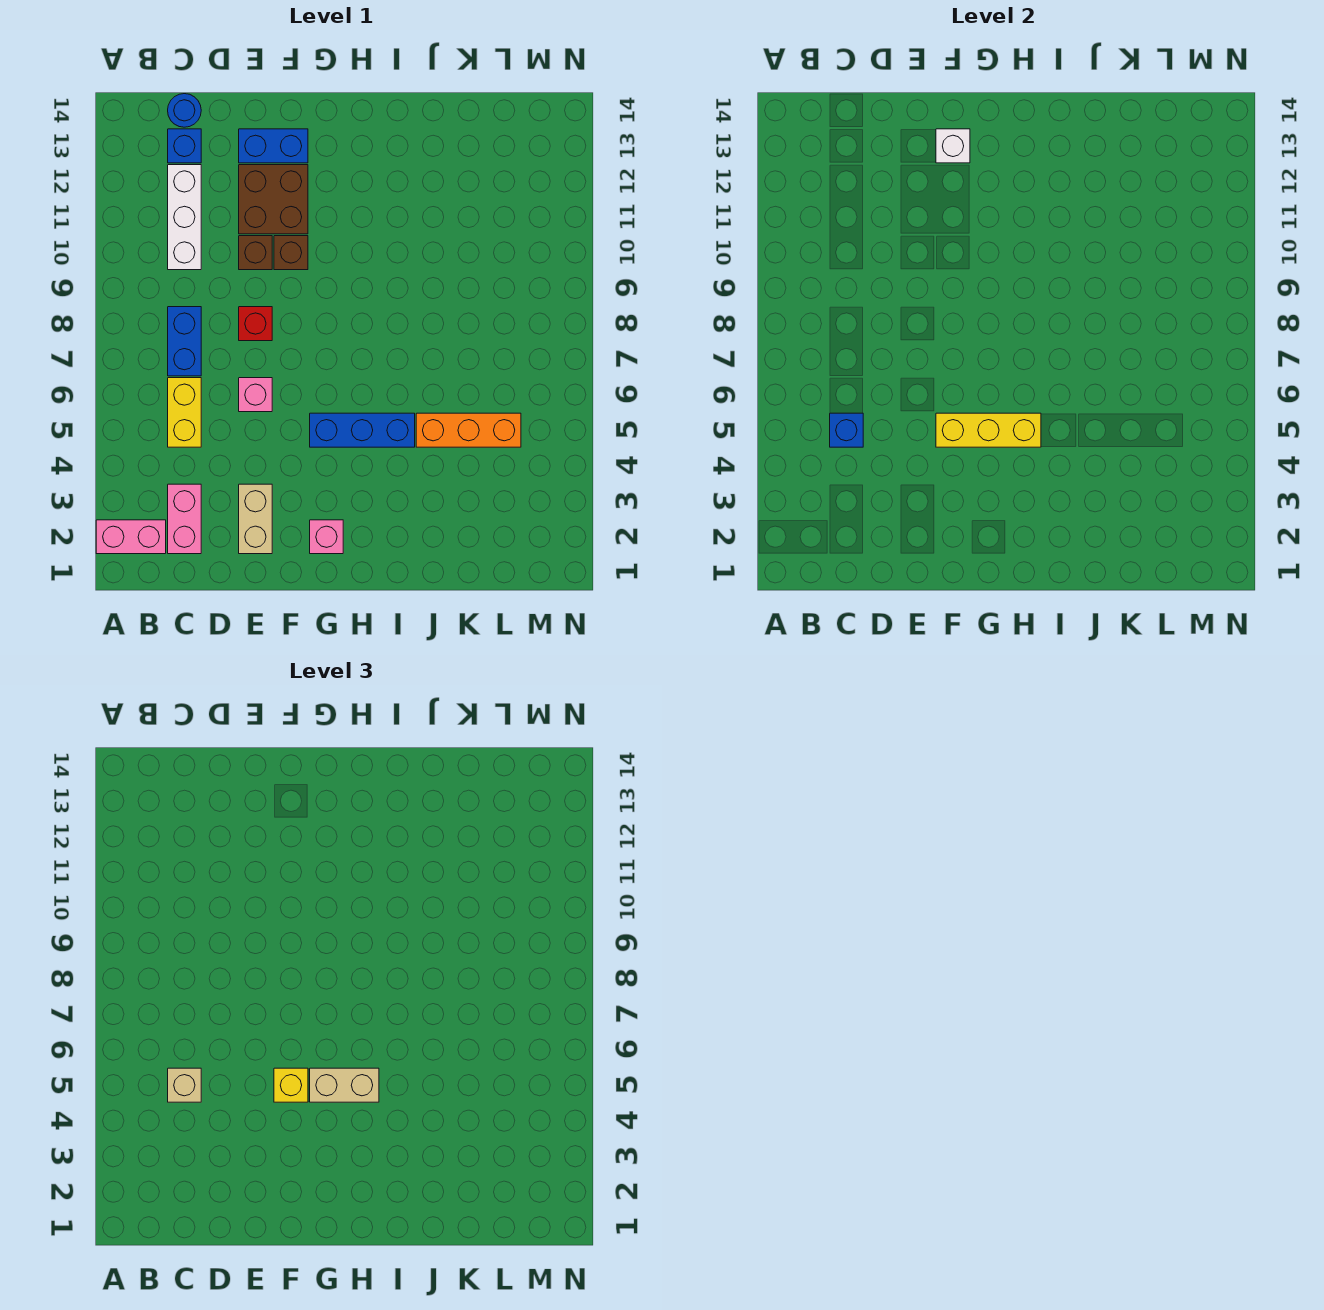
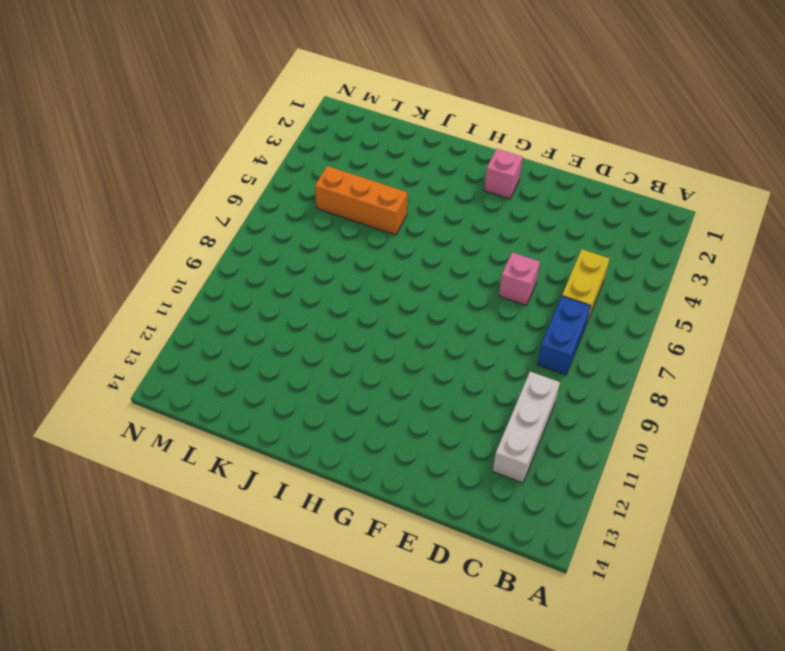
none -> pink brick A2:B2 level 1
none -> pink brick C2:C3 level 1
none -> blue brick C13 level 1

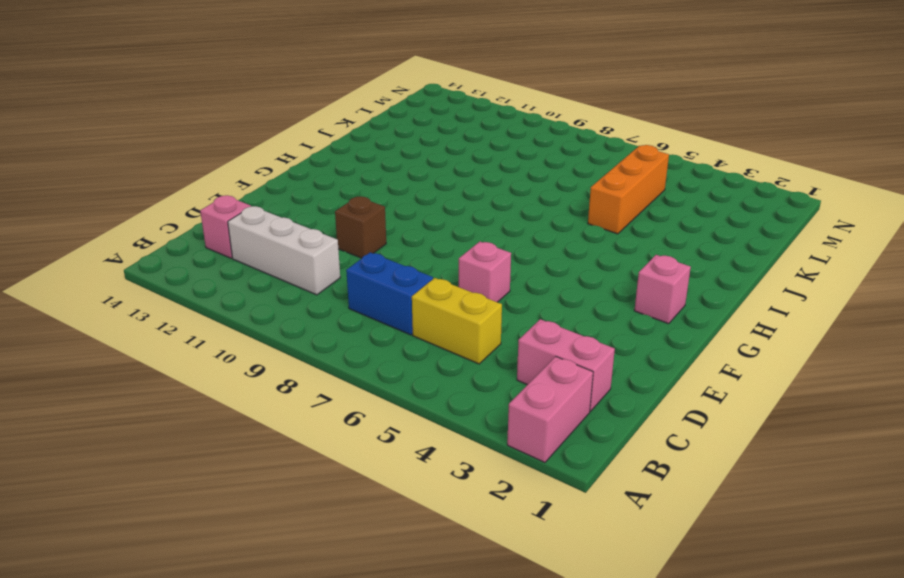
pink brick C13 level 1 -> blue brick C13 level 1
none -> blue round brick C14 level 1
none -> tan brick E2:E3 level 1
none -> red brick E8 level 1

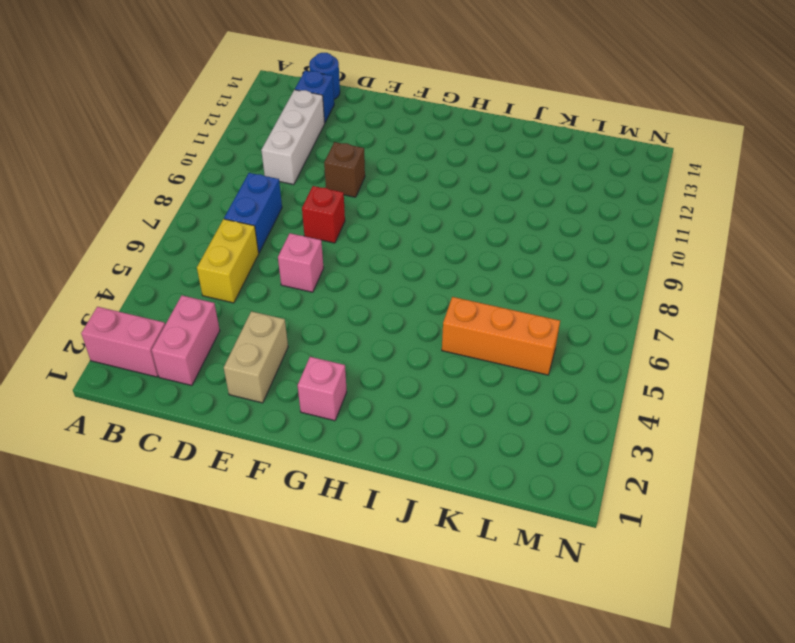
none -> brown brick E11:F12 level 1
none -> blue brick E13:F13 level 1
none -> brown brick F10 level 1

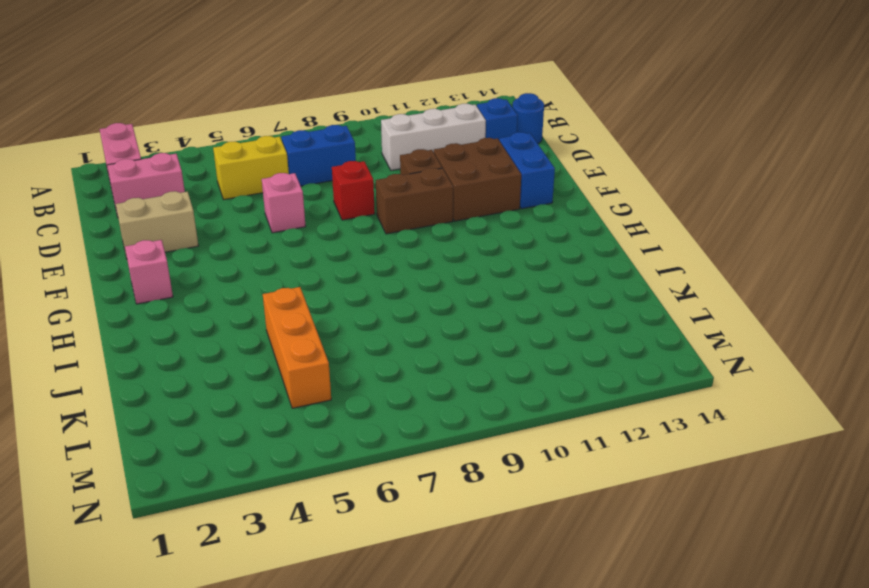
brown brick F9:F10 level 1 -> brown brick F10 level 1
none -> blue brick G5:I5 level 1
none -> blue brick C5 level 2
none -> yellow brick F5:H5 level 2

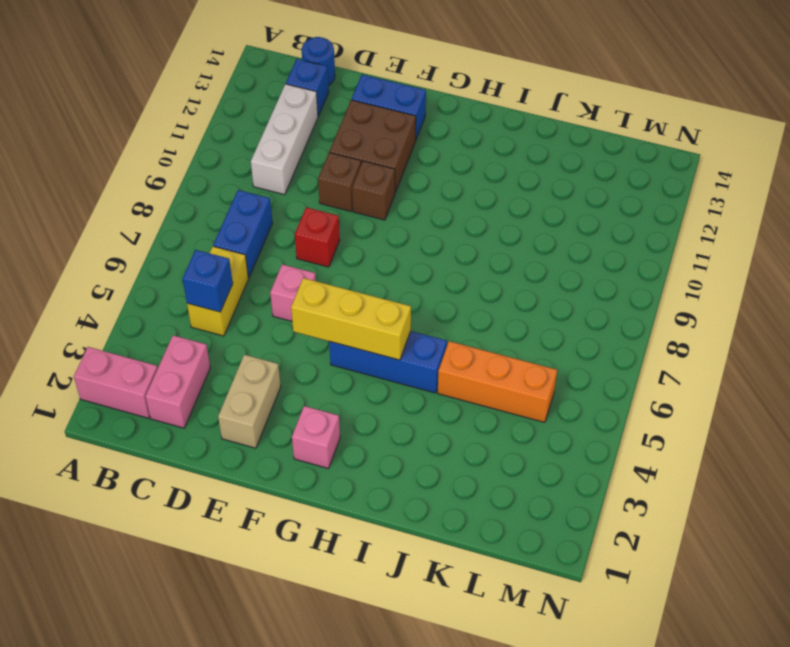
none -> white brick F13 level 2
none -> tan brick C5 level 3
none -> yellow brick F5 level 3

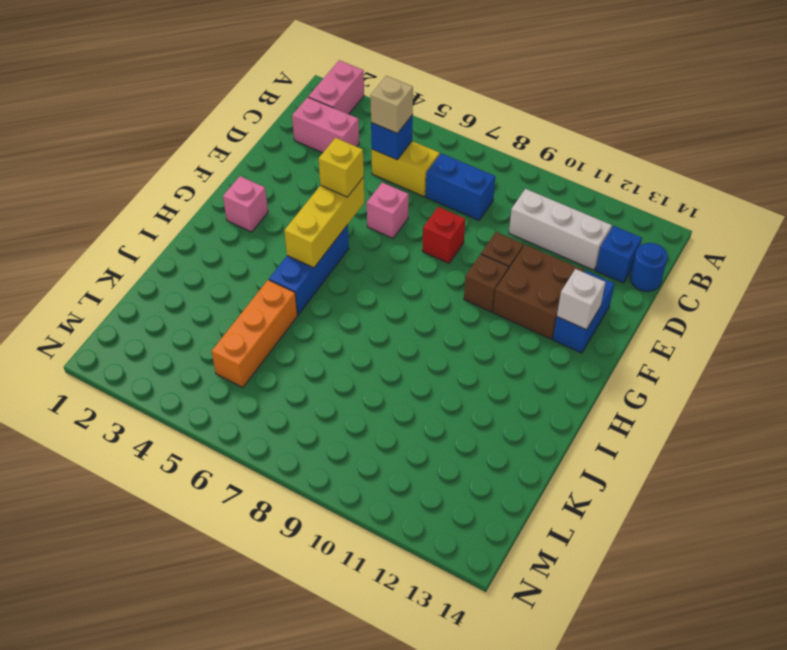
none -> tan brick E2:E3 level 1
none -> tan brick G5:H5 level 3

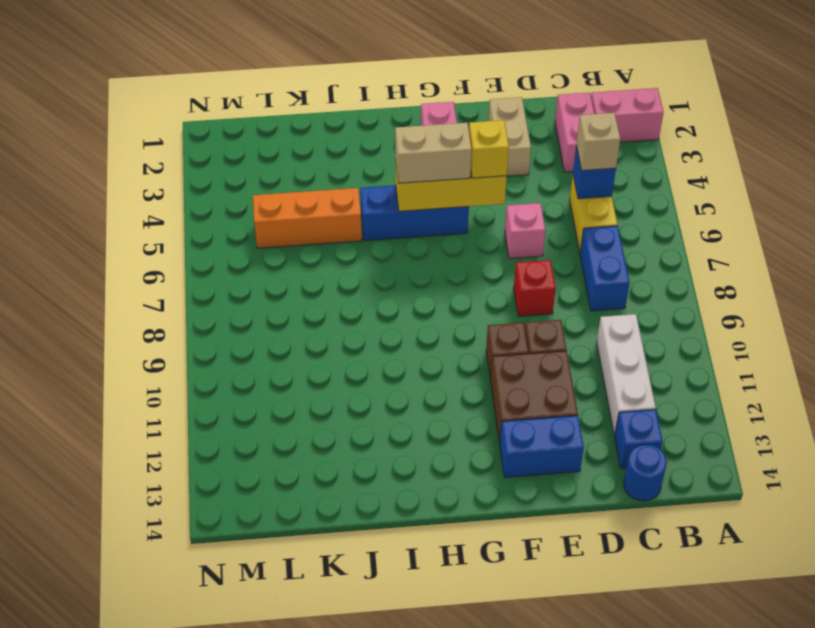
none -> white brick F13 level 2

